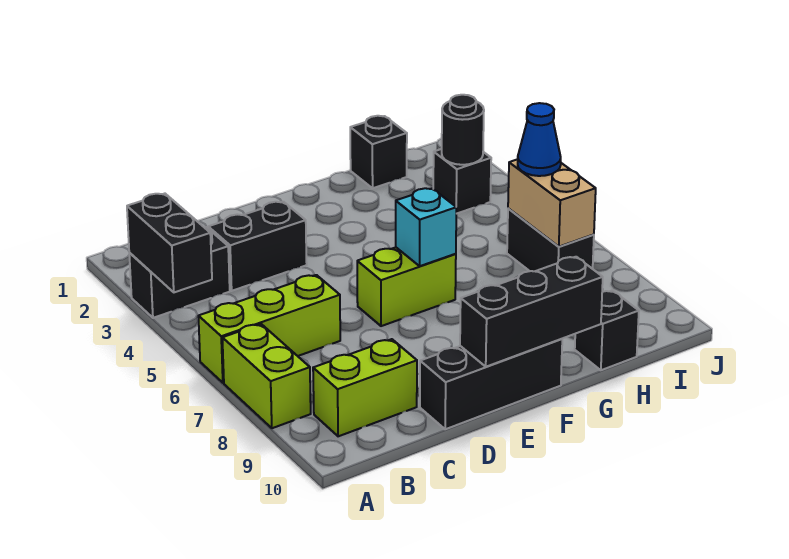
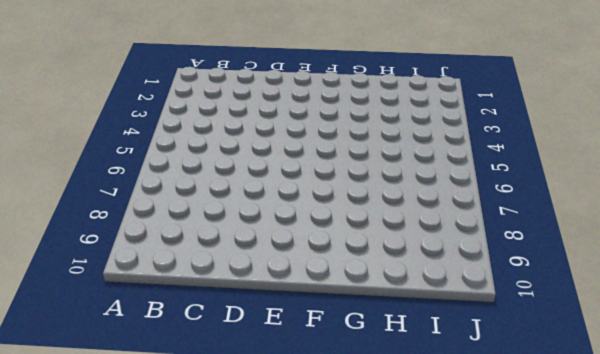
none -> black brick A3:B3 level 1
none -> lime brick A6:C6 level 1
none -> lime brick A7:A8 level 1

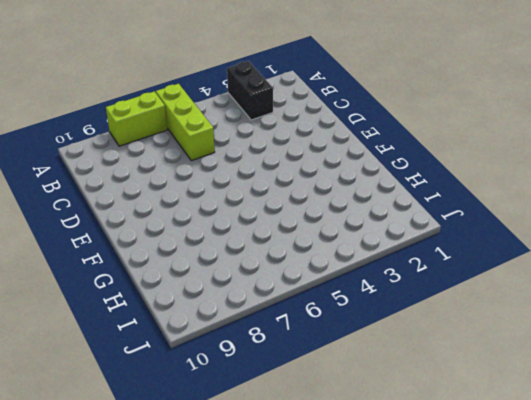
none -> lime brick B9:C9 level 1
none -> black brick C3:D3 level 1
none -> black brick D10:F10 level 1

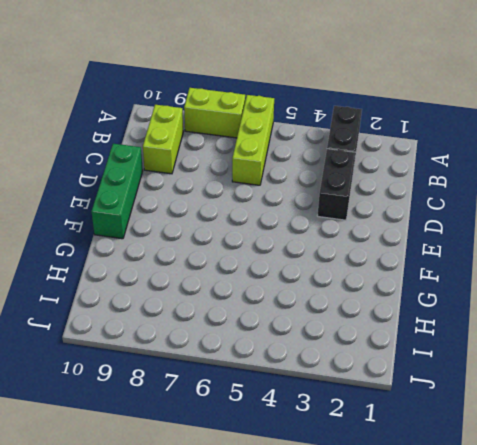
green brick D10:F10 level 1 -> black brick D10:F10 level 1
none -> lime brick E6:F6 level 1
none -> black brick H1 level 1
none -> black brick H10 level 1

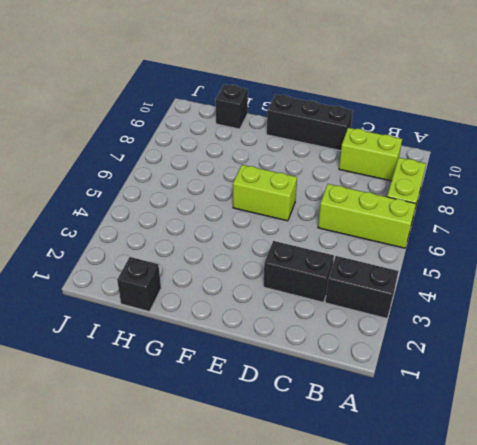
none -> black brick I3 level 1
none -> black brick I6:I7 level 1
none -> black brick A3:A4 level 2

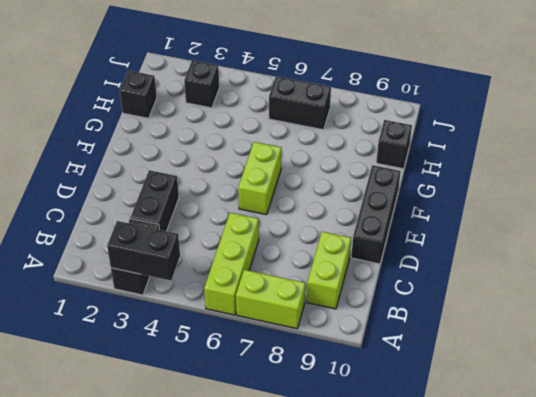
none -> black brick E10:G10 level 2
none -> cyan brick F6 level 2
none -> black round brick I3 level 2

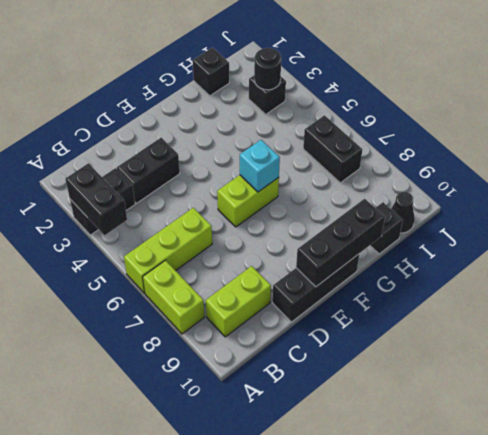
black cone I10 level 1 -> none
none -> tan brick I6:I7 level 2
none -> blue cone I6 level 3

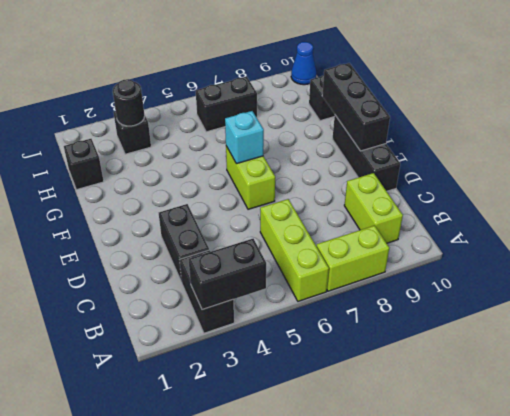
blue cone J10 level 1 -> blue cone I6 level 3
none -> tan brick I6:I7 level 2

